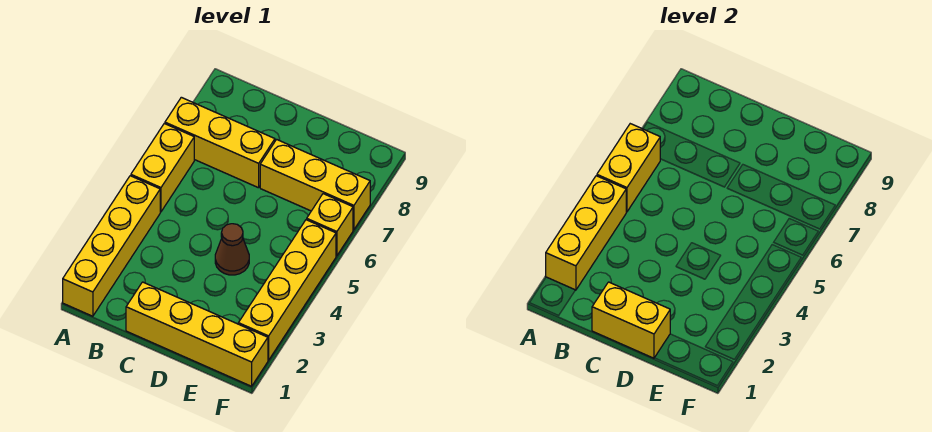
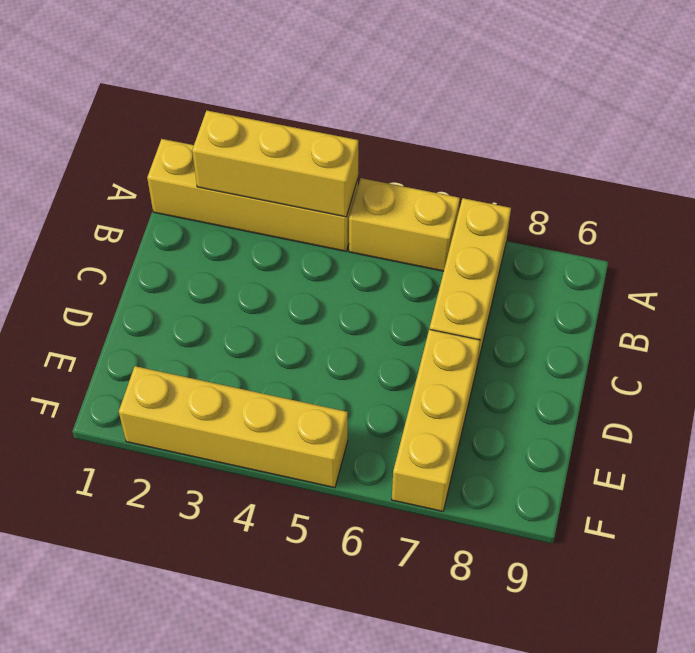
none -> yellow brick C1:F1 level 1
none -> brown cone D4 level 1

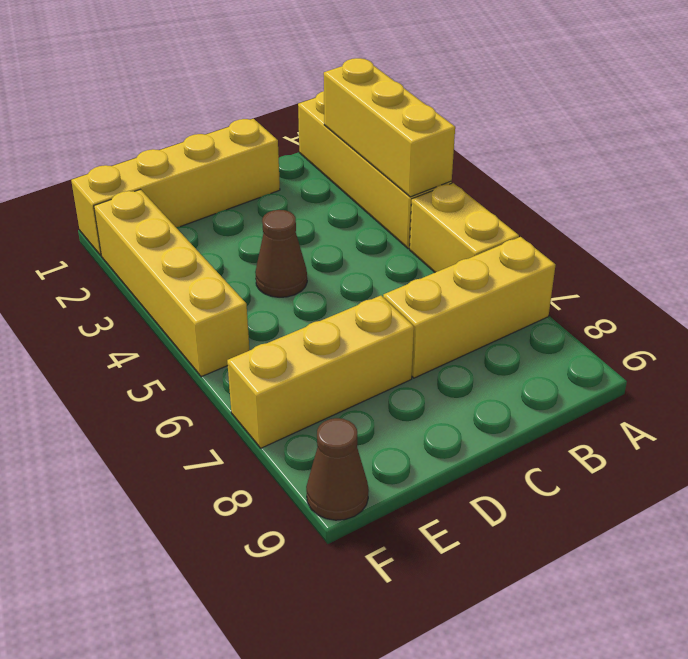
brown cone F9 level 1 -> none
none -> yellow brick F6 level 1
none -> yellow brick A5:A6 level 2

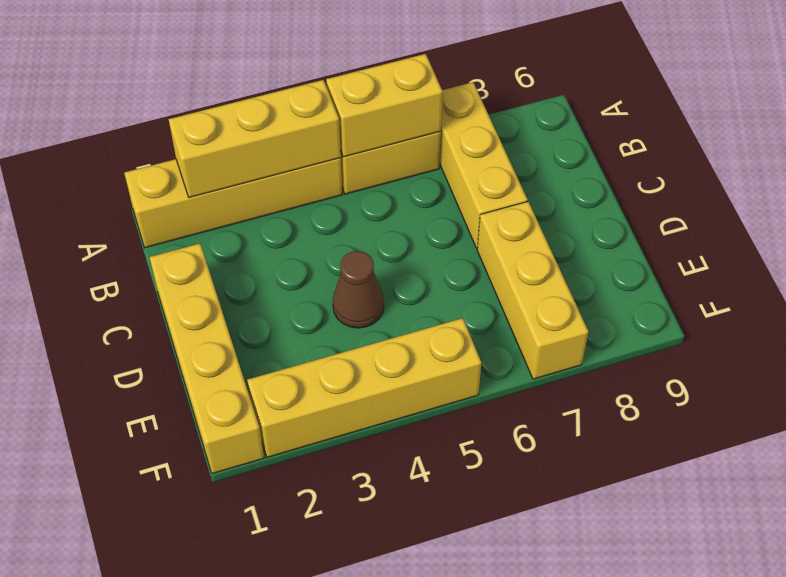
none -> yellow brick F6 level 1
none -> yellow brick C1:D1 level 2

